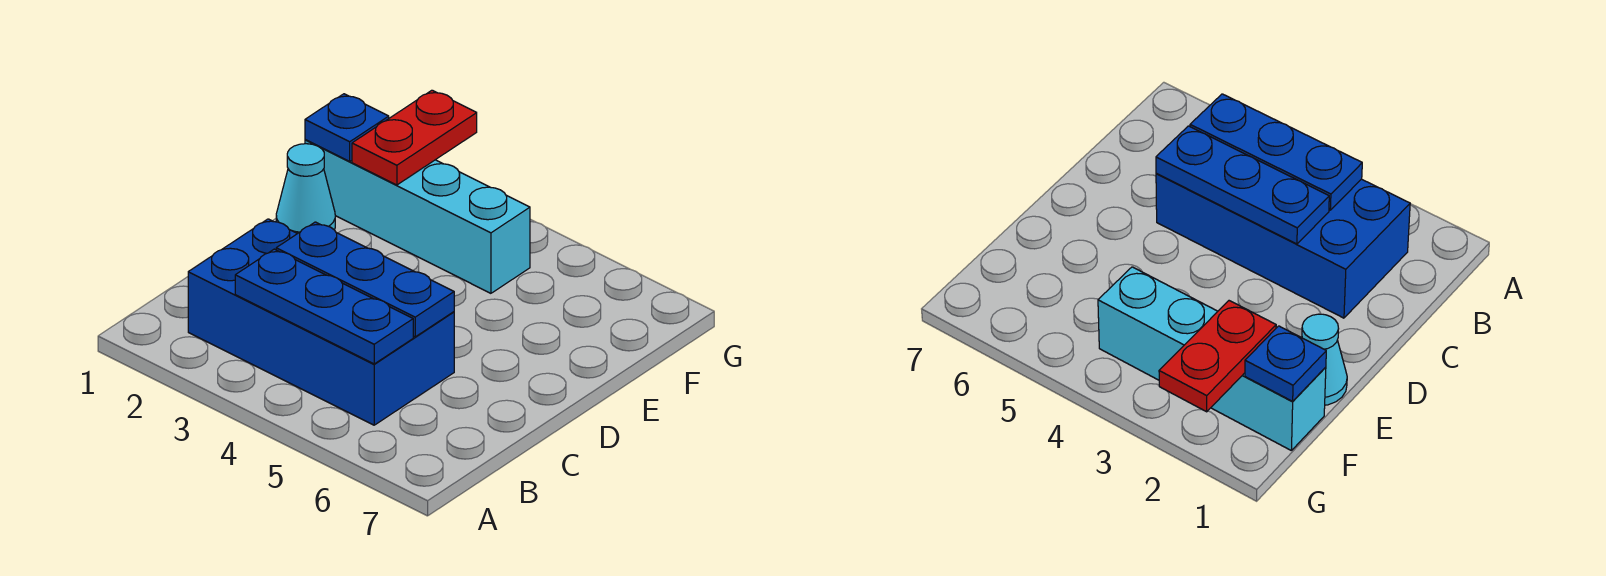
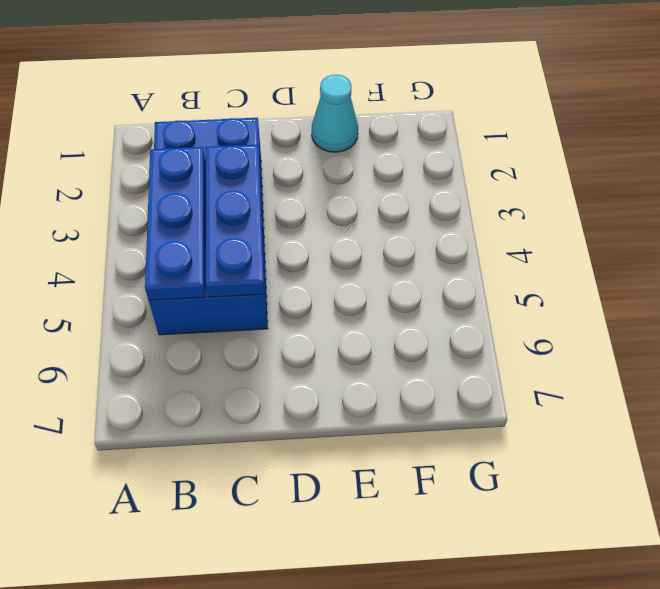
none -> cyan brick F1:F4 level 1
none -> blue plate F1 level 2

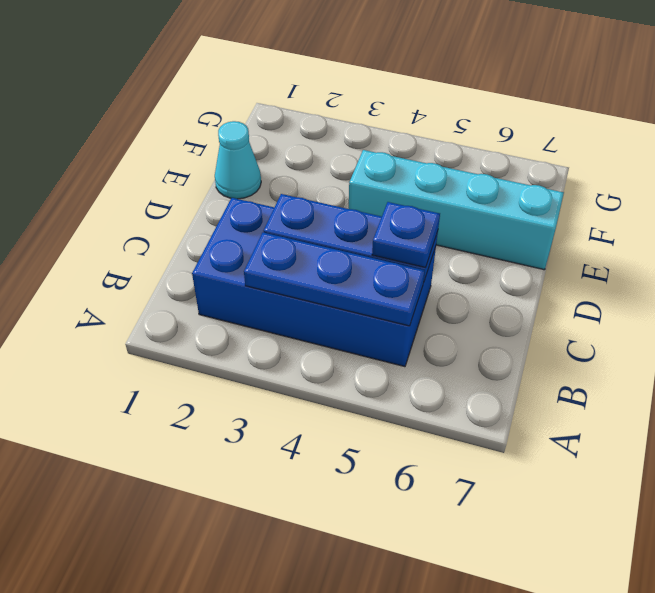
blue plate C5 level 3 -> blue plate F1 level 2
cyan brick E4:E7 level 1 -> cyan brick F1:F4 level 1
none -> red plate F2:G2 level 2

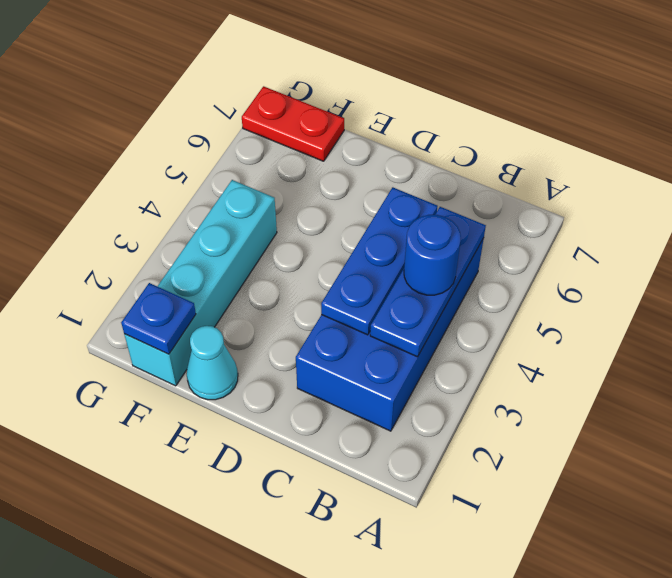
blue round brick B4 level 3 -> none
red plate F7:G7 level 1 -> red plate F2:G2 level 2

